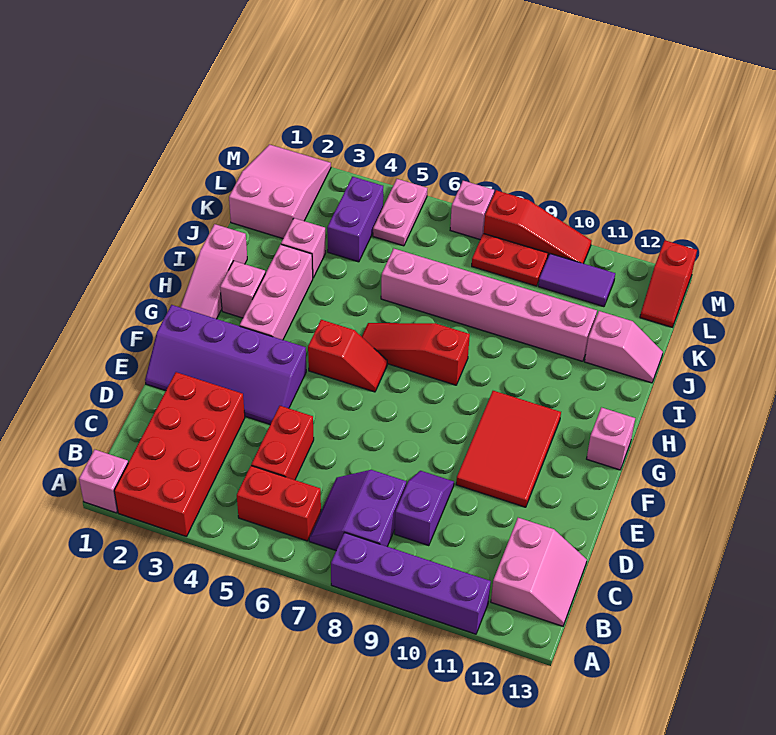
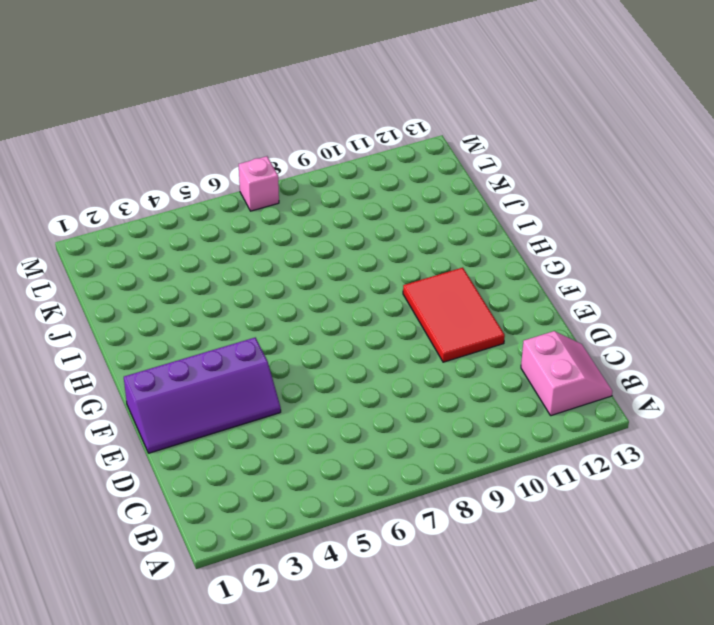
none -> pink brick A1 level 1
none -> red brick A2:D3 level 1
none -> purple brick A8:A11 level 1

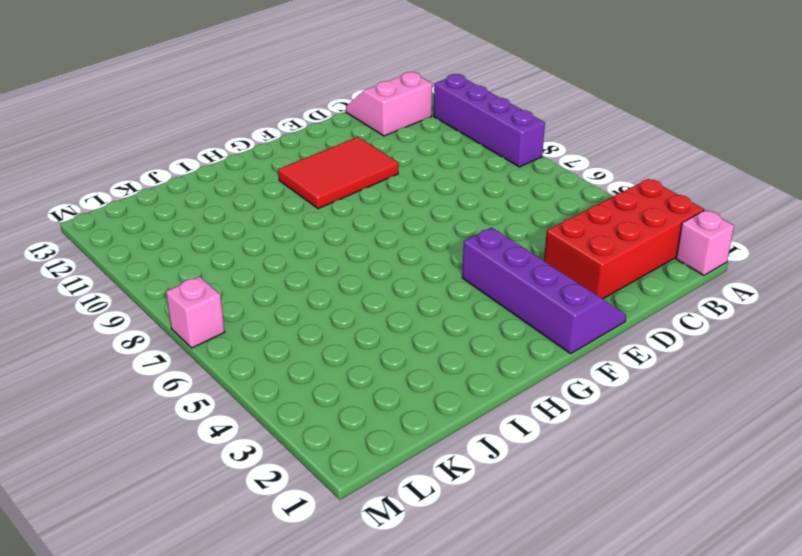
none -> red brick B5:B6 level 1
none -> purple slope B7:C8 level 1 top 8
none -> red brick C5:D5 level 1

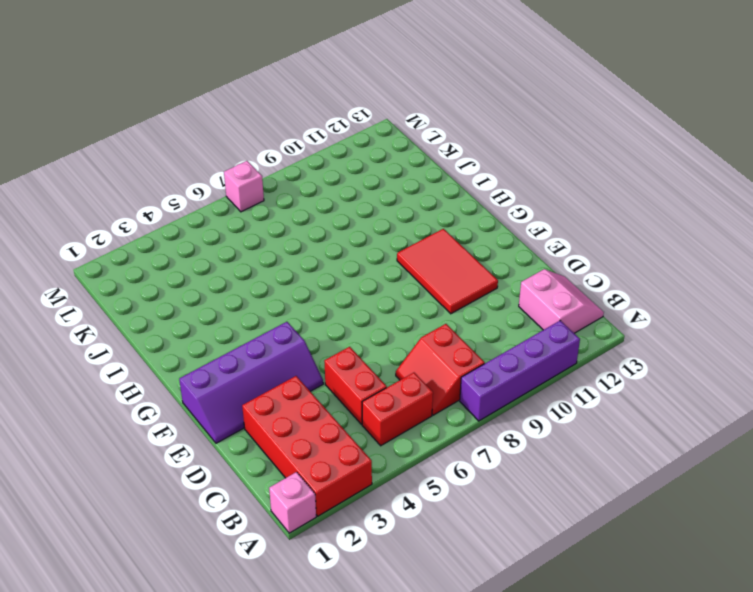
red slope B7:C8 level 1 top 8 -> purple slope B7:C8 level 1 top 8
none -> purple slope C9:D9 level 1 top C
none -> pink slope G1:I1 level 1 top I
none -> pink brick G3:I3 level 1

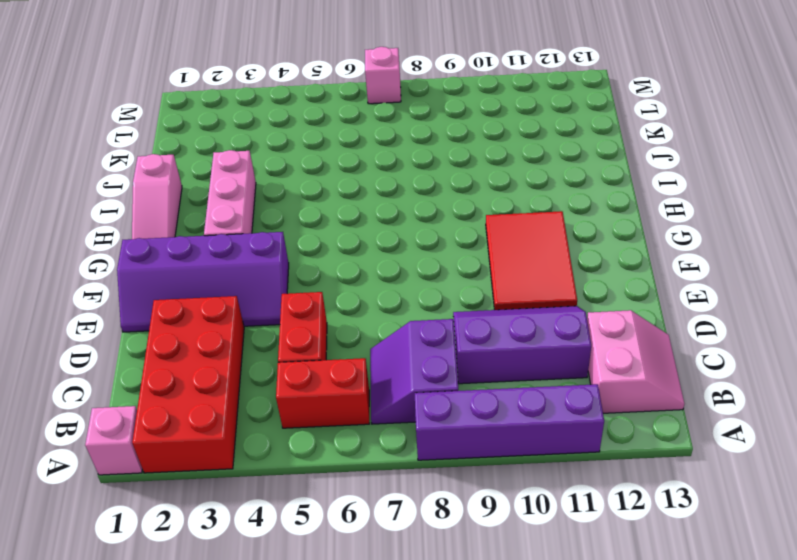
purple slope C9:D11 level 1 top C -> purple slope C9:D9 level 1 top C
none -> red slope G5:G6 level 1 top 5
none -> pink brick G13 level 1
none -> pink brick H2 level 1

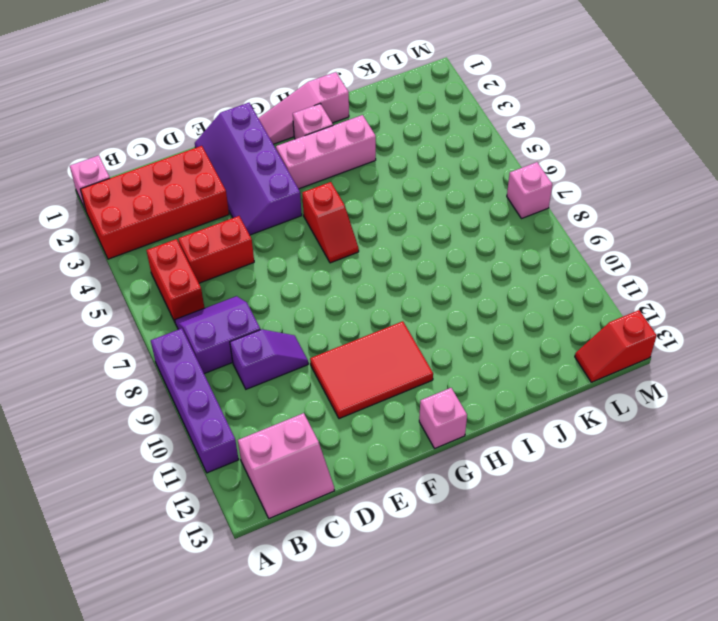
none -> red slope H6:H8 level 1 top 8
none -> pink brick J3 level 1
none -> pink brick J6:J11 level 1

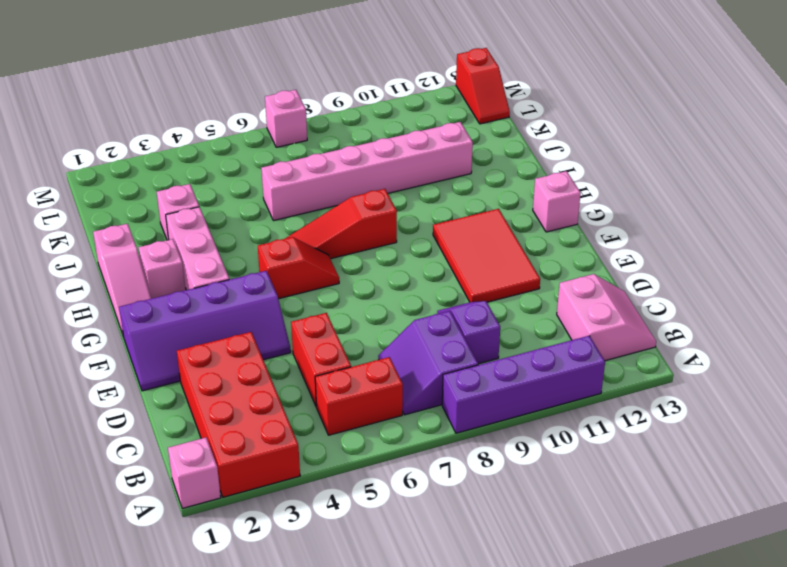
none -> pink slope J12:J13 level 1 top 12
none -> pink slope K1:M2 level 1 top K
none -> purple brick K4:L4 level 1

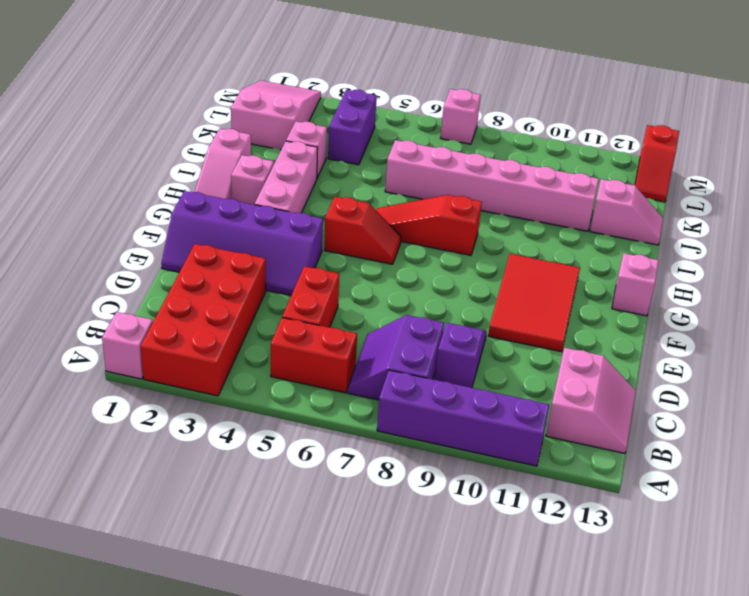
none -> pink plate L5:M5 level 1
none -> red plate L8:L9 level 1
none -> purple tile L10:L11 level 1

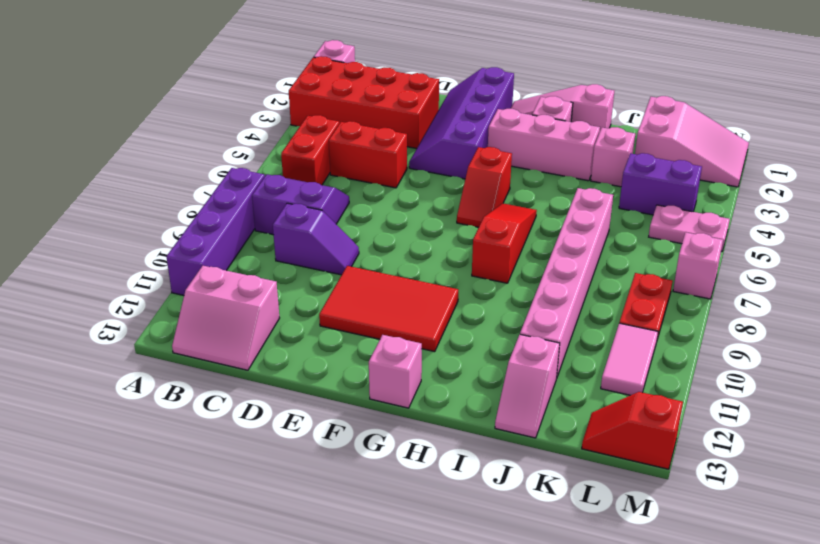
pink tile L10:L11 level 1 -> purple tile L10:L11 level 1
none -> red slope M8:M10 level 1 top 8

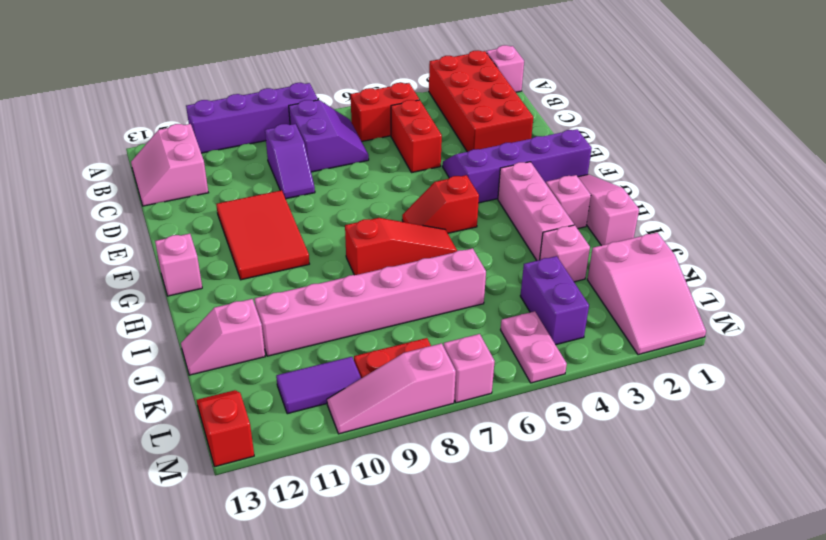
pink slope M8:M10 level 1 top 8 -> red slope M8:M10 level 1 top 8

